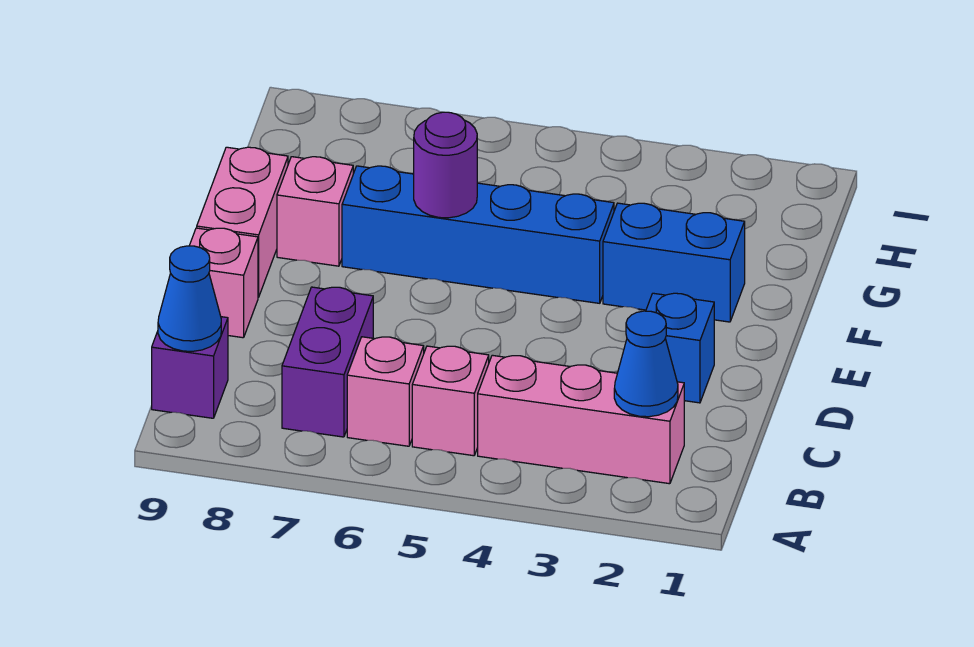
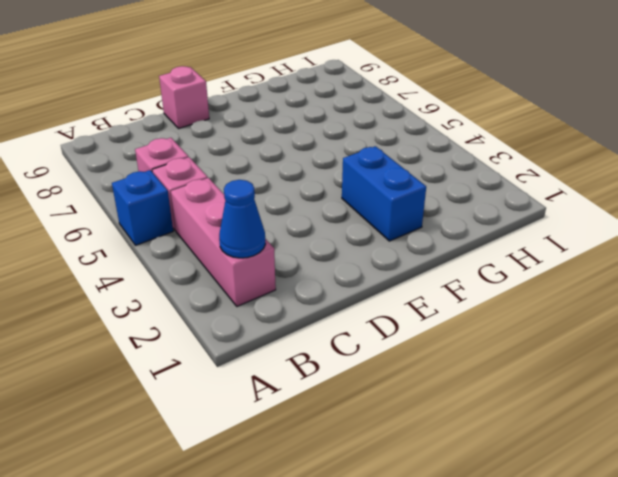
blue brick A5 level 1 -> blue brick D2 level 1
none -> purple brick B7:C7 level 1
none -> purple brick B9 level 1
none -> pink brick E9:F9 level 1

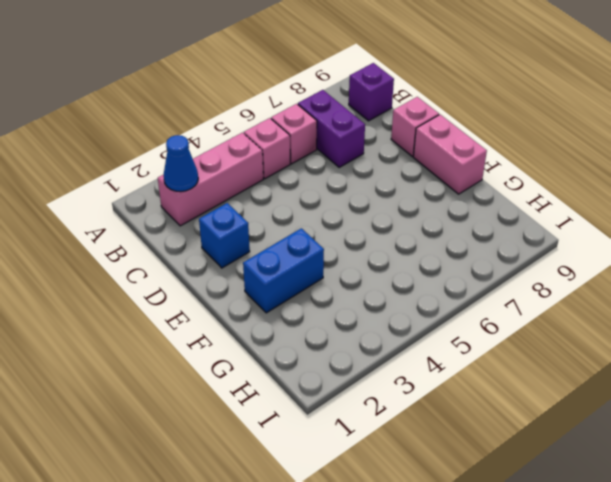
none -> blue brick F4:F7 level 1
none -> pink brick F8 level 1
none -> blue cone B9 level 2

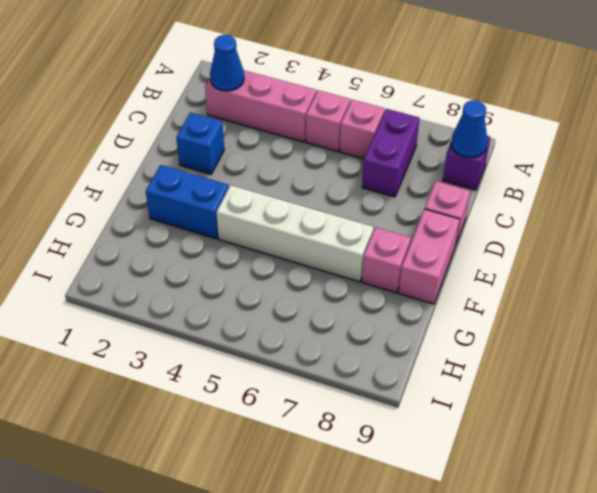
white brick F4:F7 level 1 -> blue brick F4:F7 level 1
none -> purple round brick F6 level 2

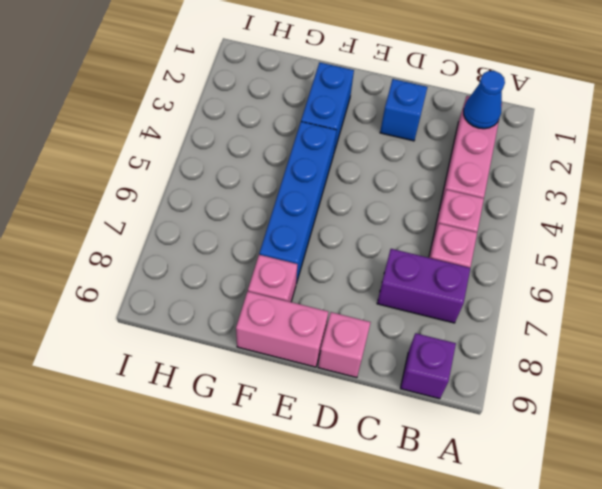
none -> blue cone B9 level 2
none -> purple round brick F6 level 2

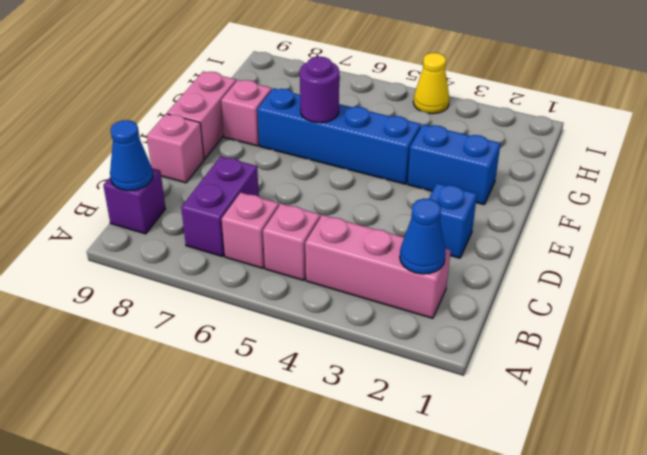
yellow cone I4 level 1 -> none

